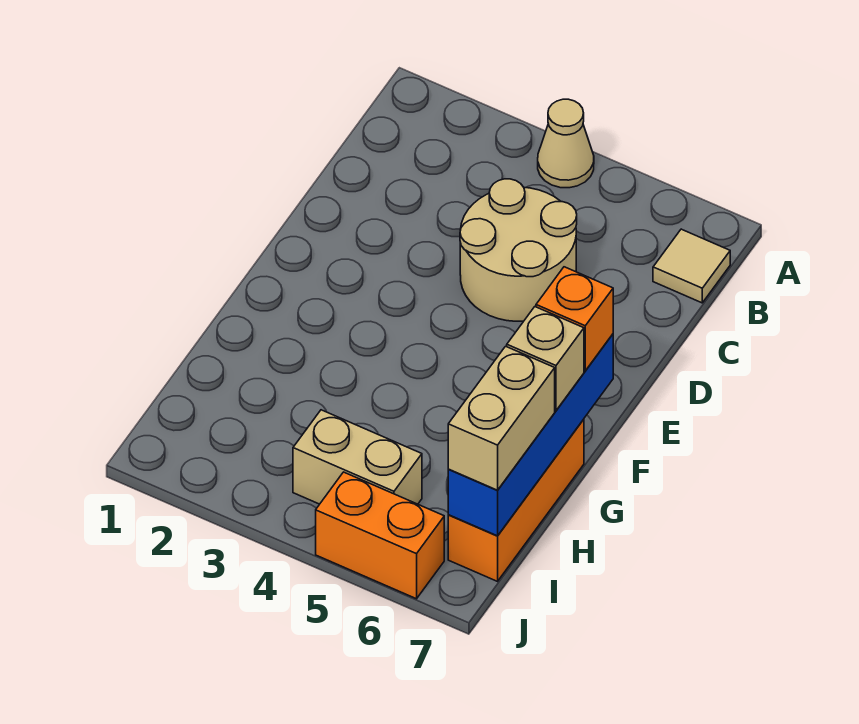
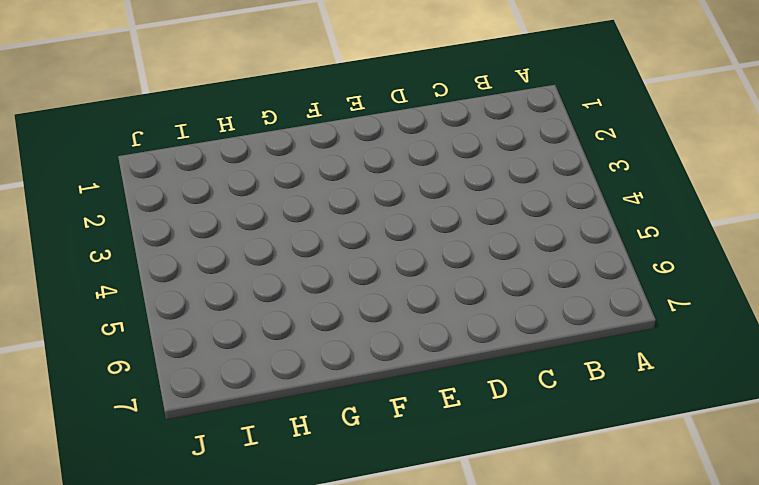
none -> tan cone A4 level 1
none -> tan tile B7 level 1

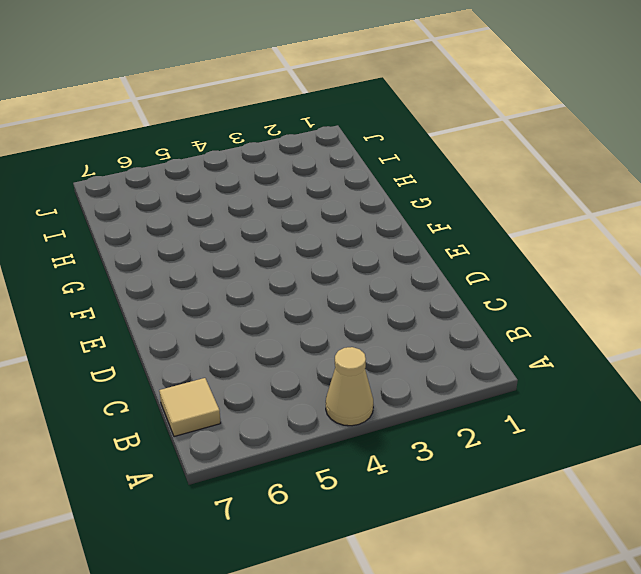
none -> tan round brick C4:D5 level 1
none -> orange brick G7:I7 level 1

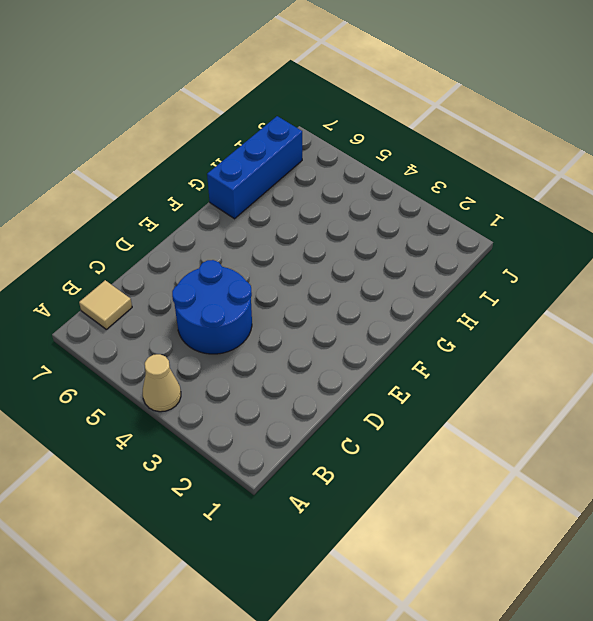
blue round brick C4:D5 level 1 -> tan round brick C4:D5 level 1
blue brick G7:I7 level 1 -> orange brick G7:I7 level 1
none -> tan brick I4:I5 level 1
none -> orange brick J5:J6 level 1

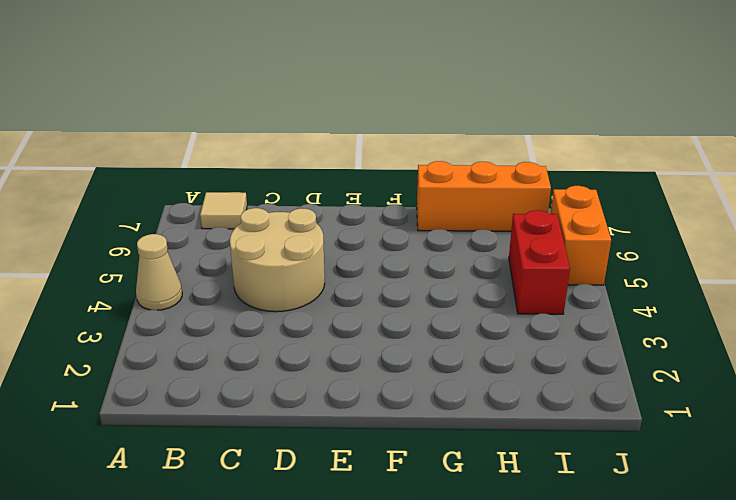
red brick I4:I5 level 1 -> tan brick I4:I5 level 1
none -> blue brick F7:I7 level 2
none -> orange brick F7 level 3

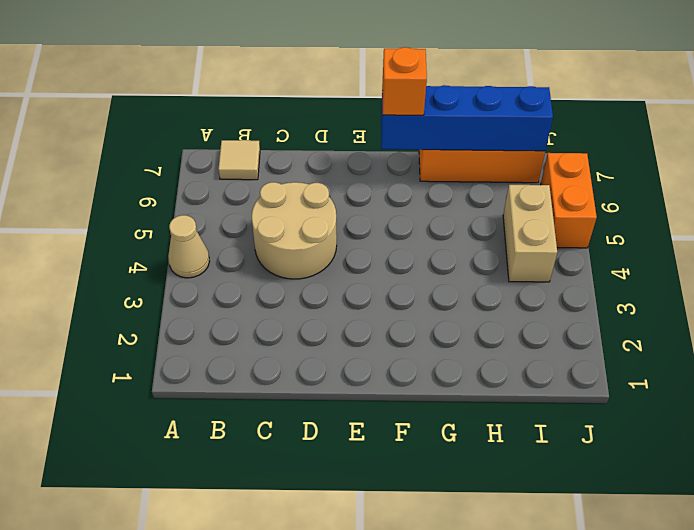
none -> tan brick G7 level 3
none -> tan brick H7:I7 level 3

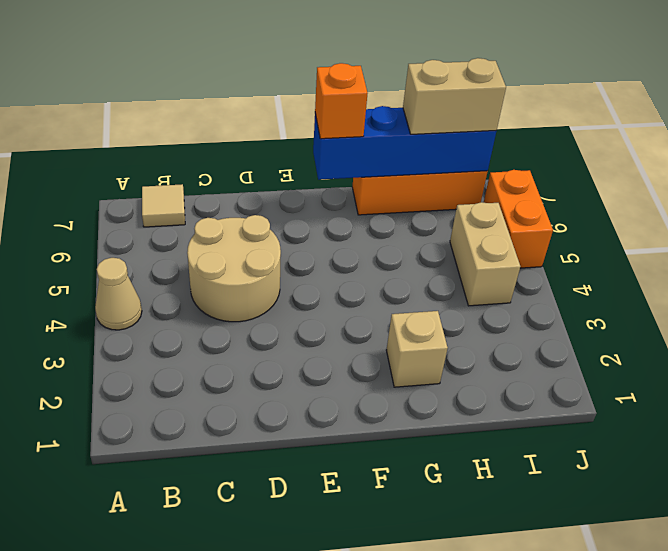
tan brick G2 level 1 -> tan brick G7 level 3

